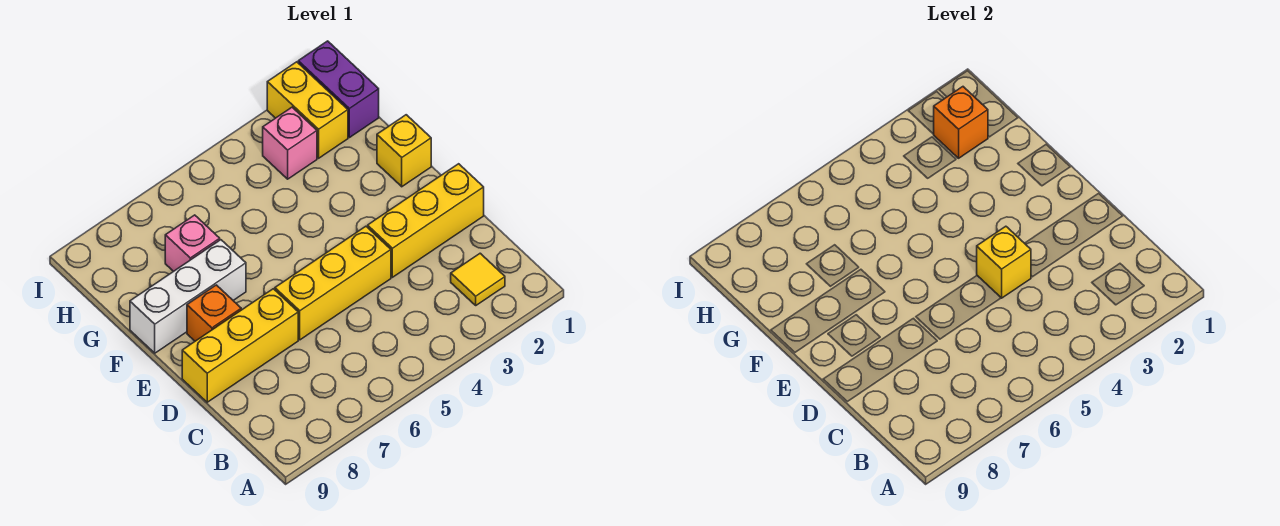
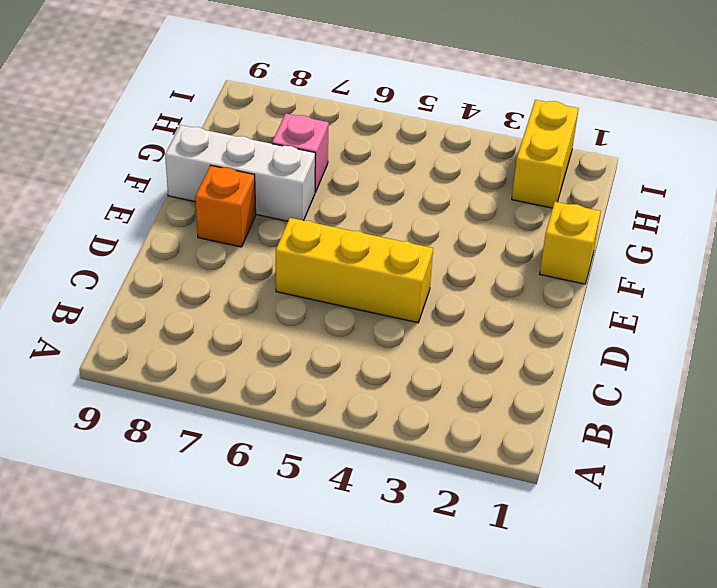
none -> yellow tile B2 level 1
none -> yellow brick D1:D3 level 1
none -> yellow brick D7:D9 level 1

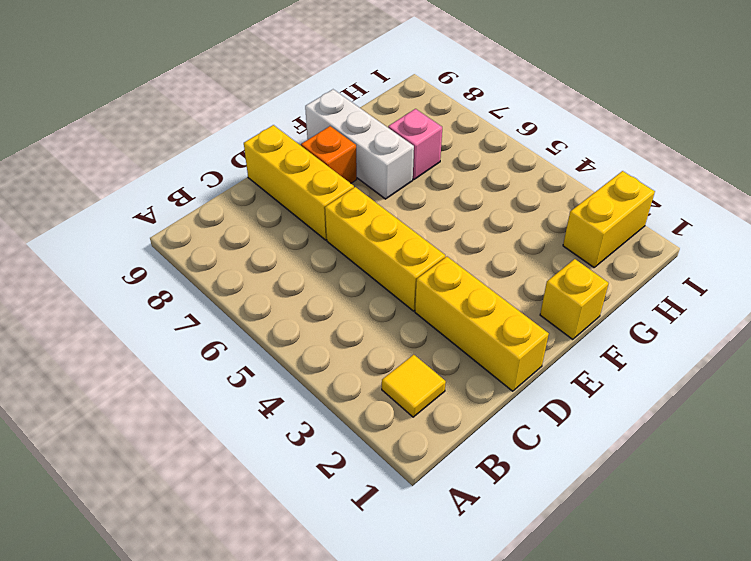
none -> purple brick H1:I1 level 1
none -> pink brick H3 level 1
none -> yellow brick D4 level 2

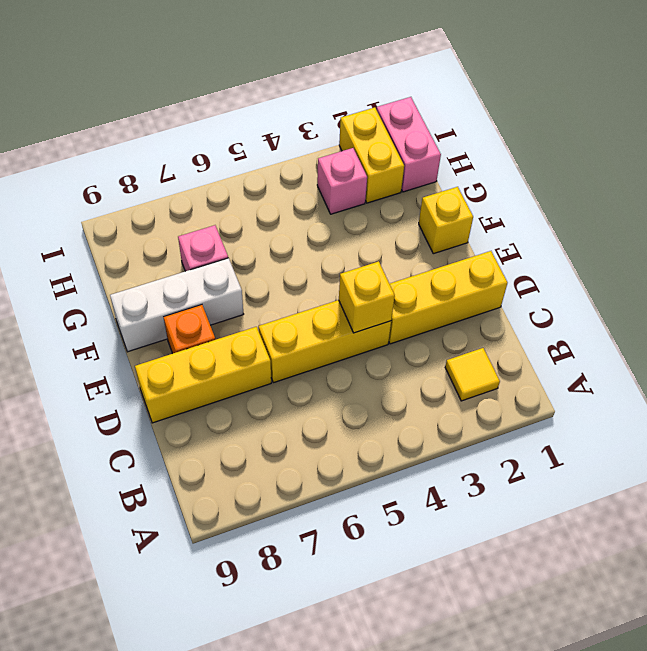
pink brick H1:I1 level 1 -> purple brick H1:I1 level 1
none -> orange brick H2 level 2

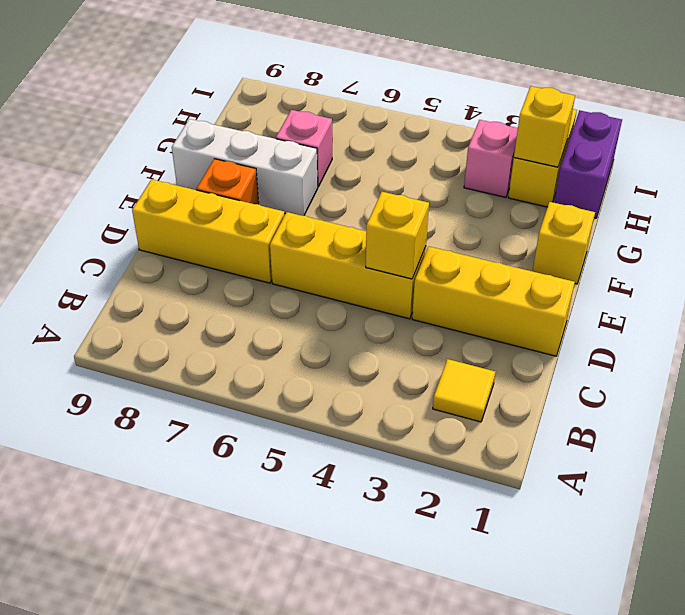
yellow brick H2 level 2 -> orange brick H2 level 2

